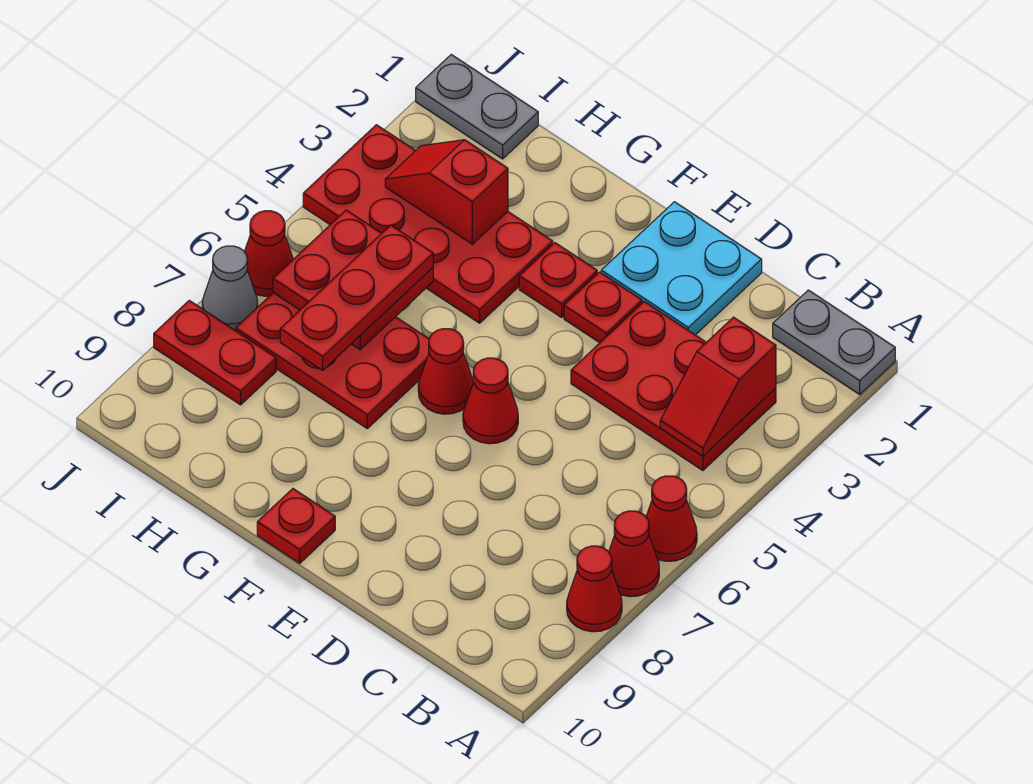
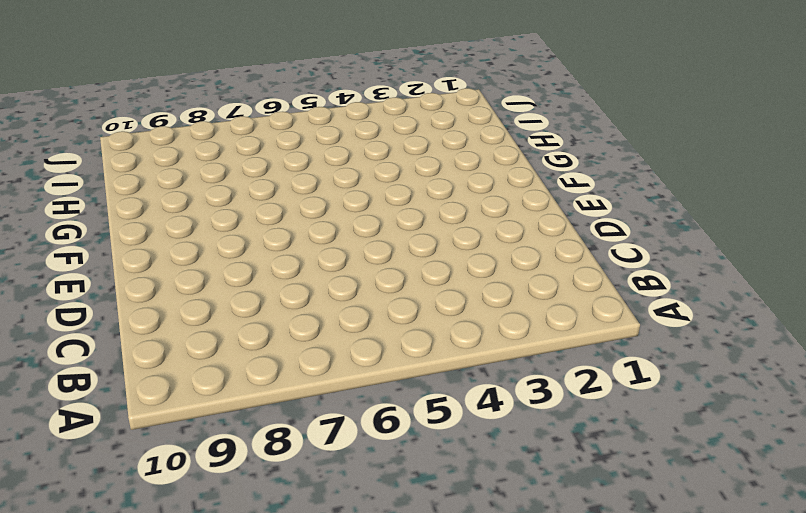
none -> grey plate A1:B1 level 1
none -> red cone A6 level 1
none -> red cone A7 level 1

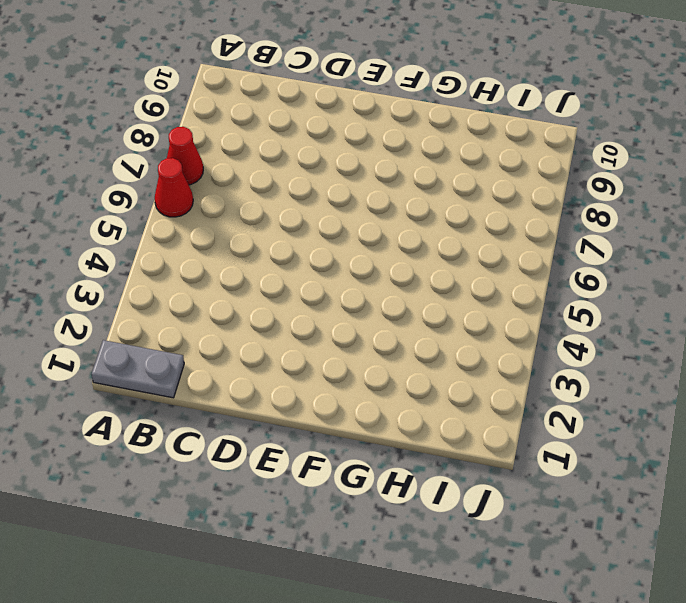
none -> red cone A8 level 1
none -> red plate B3:D4 level 1
none -> cyan plate D1:E2 level 1

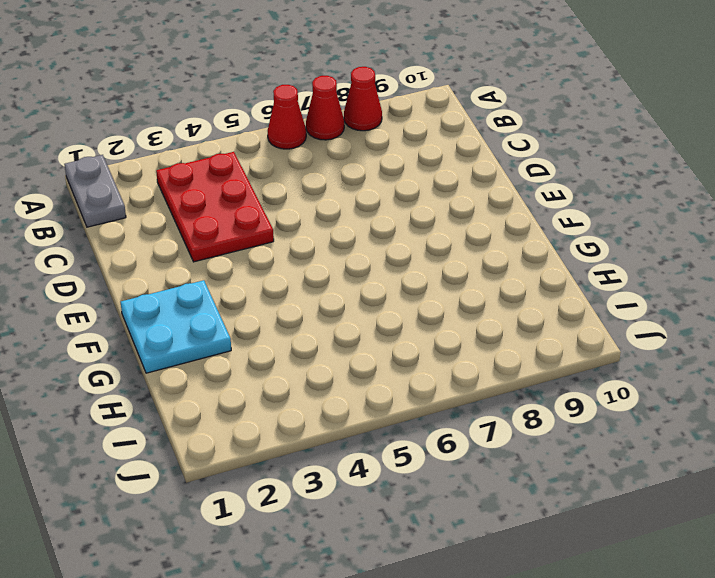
cyan plate F1:G2 level 1 -> cyan plate D1:E2 level 1
none -> red plate E3 level 1
none -> red cone E6 level 1
none -> red plate F3 level 1

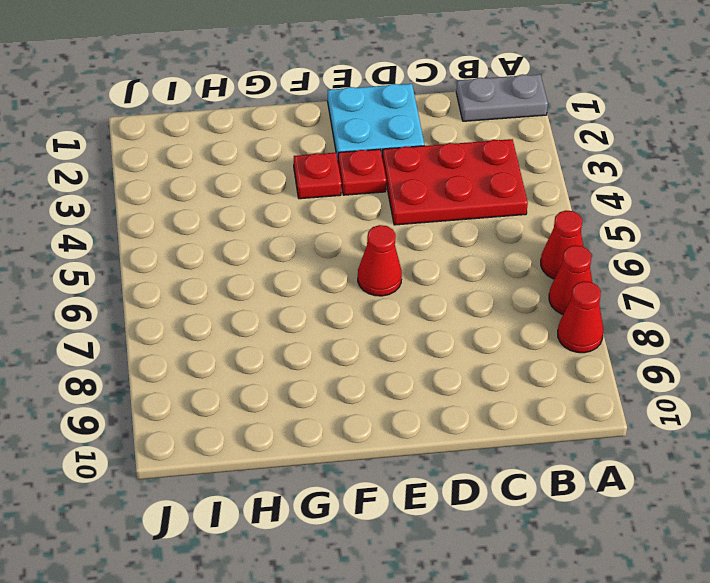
none -> red cone F6 level 1
none -> red plate F10 level 1
none -> red plate G3:J4 level 1

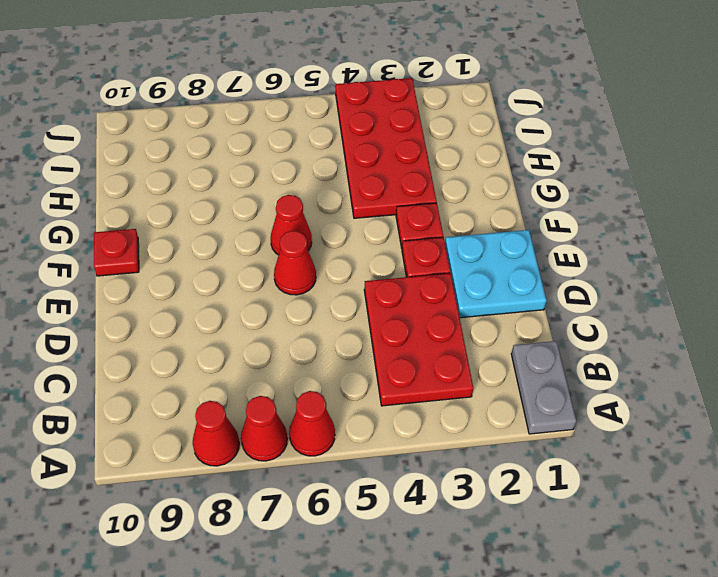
none -> red plate G6:I7 level 1
none -> grey plate I1:J1 level 1
none -> red plate I8:J8 level 1

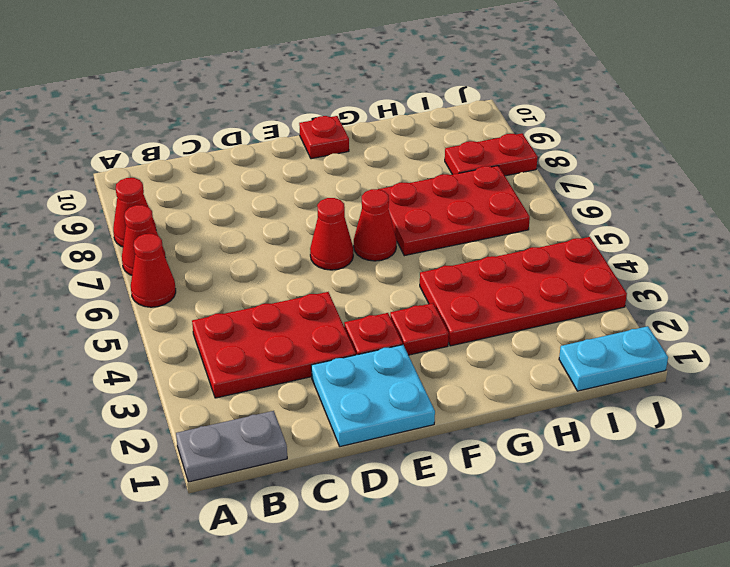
cyan plate I1:J1 level 1 -> grey plate I1:J1 level 1
none -> red cone J6 level 1
none -> grey cone J7 level 1
none -> red slope B3:B4 level 2 top 3

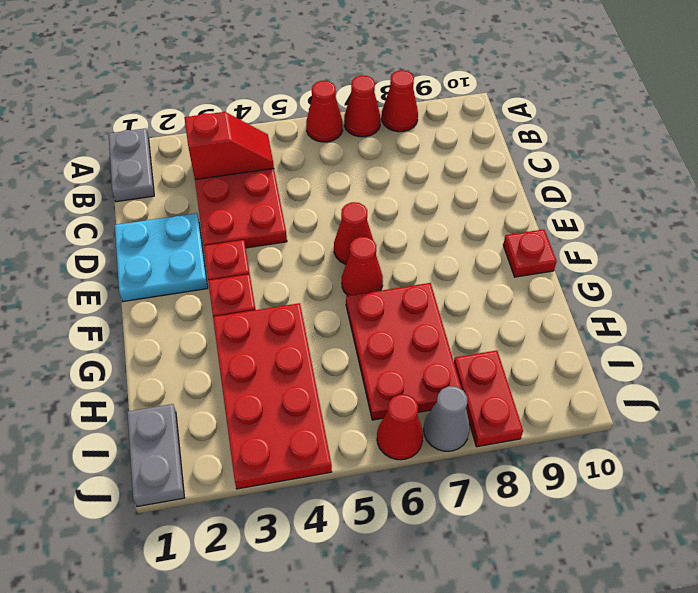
none -> red slope H3:I3 level 2 top H
none -> red plate H5:I6 level 2
none -> red plate H5:H7 level 3

